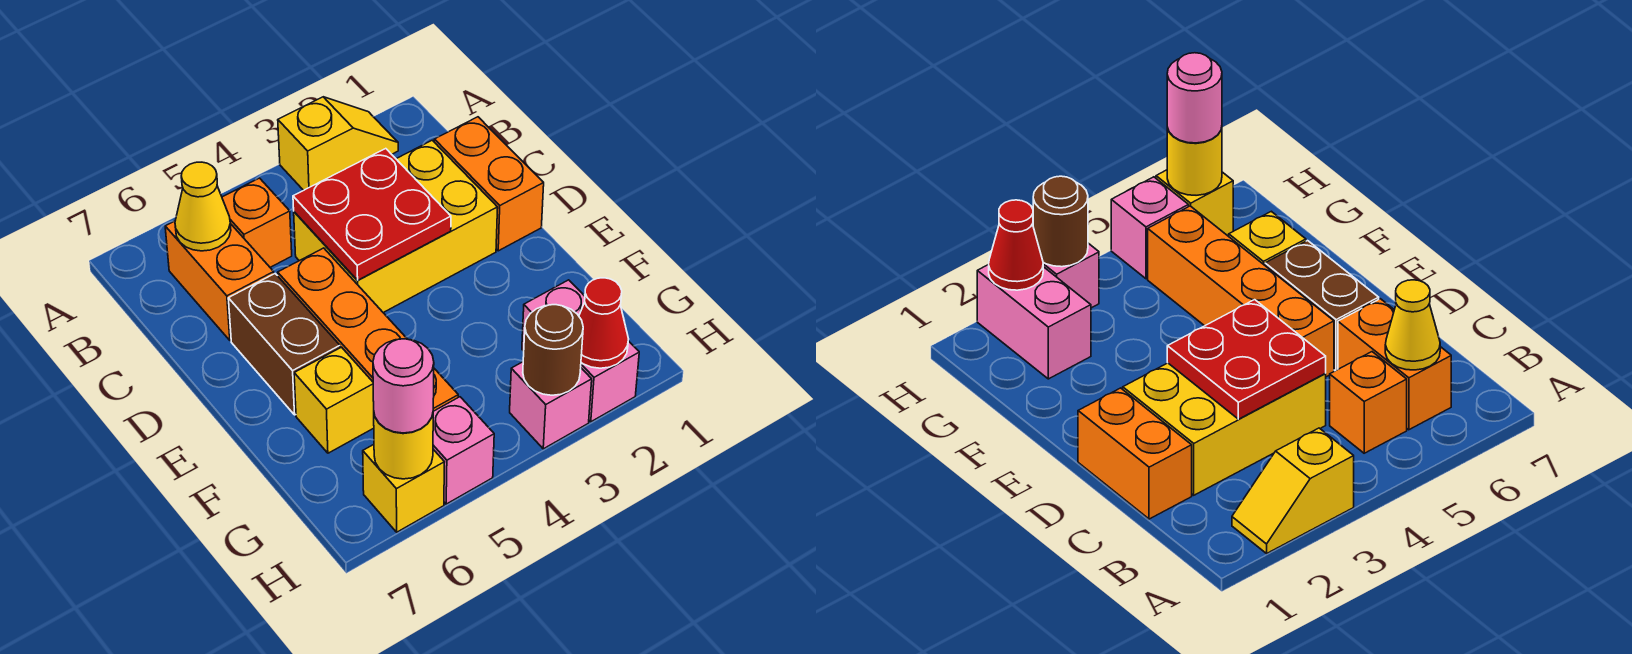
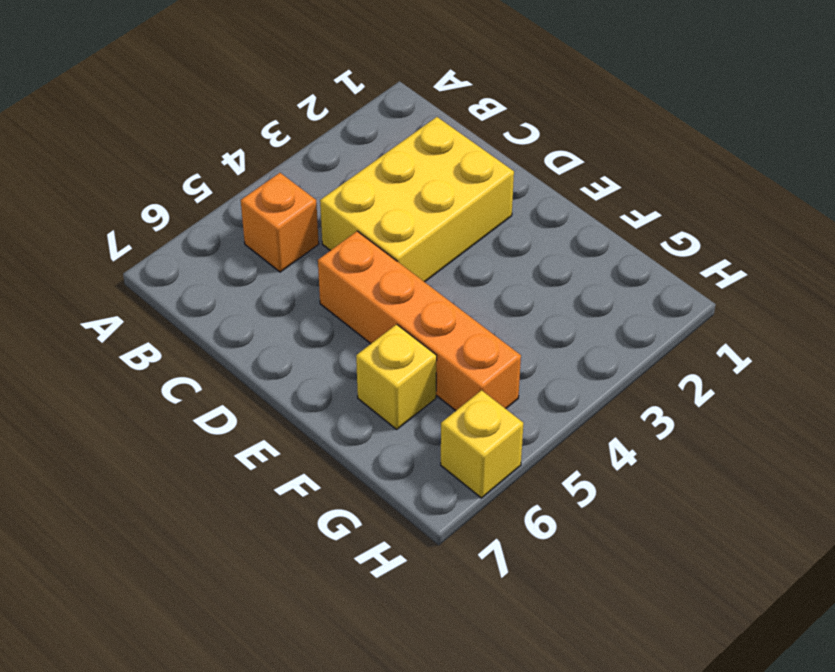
none -> yellow slope A2:A3 level 1 top 3
none -> orange brick B6:C6 level 1
none -> orange brick C1:D1 level 1

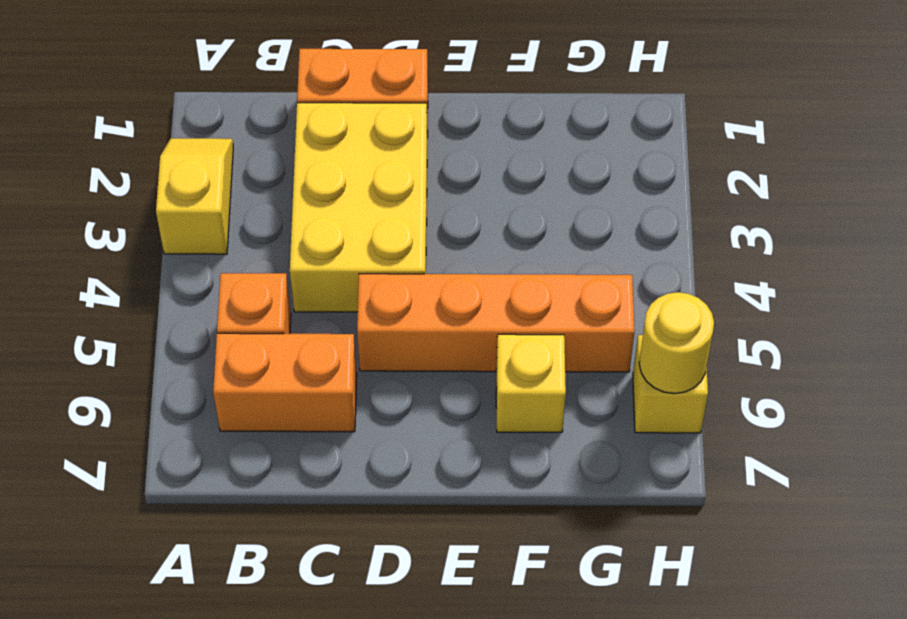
none -> brown brick D6:E6 level 1
none -> pink brick G2:H2 level 1
none -> pink brick H3 level 1

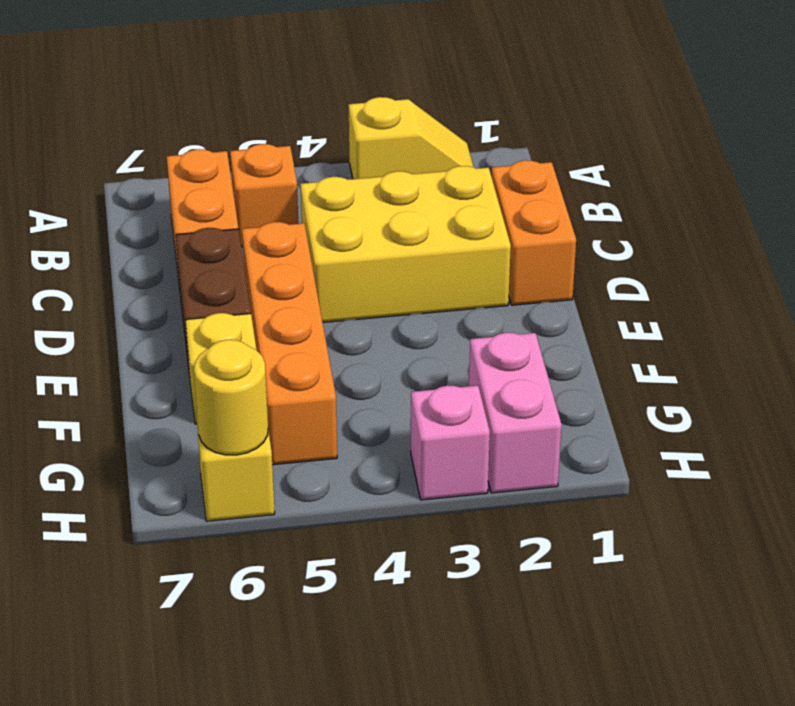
none -> pink brick H5 level 1
none -> yellow cone B6 level 2
none -> red plate C3:D4 level 2

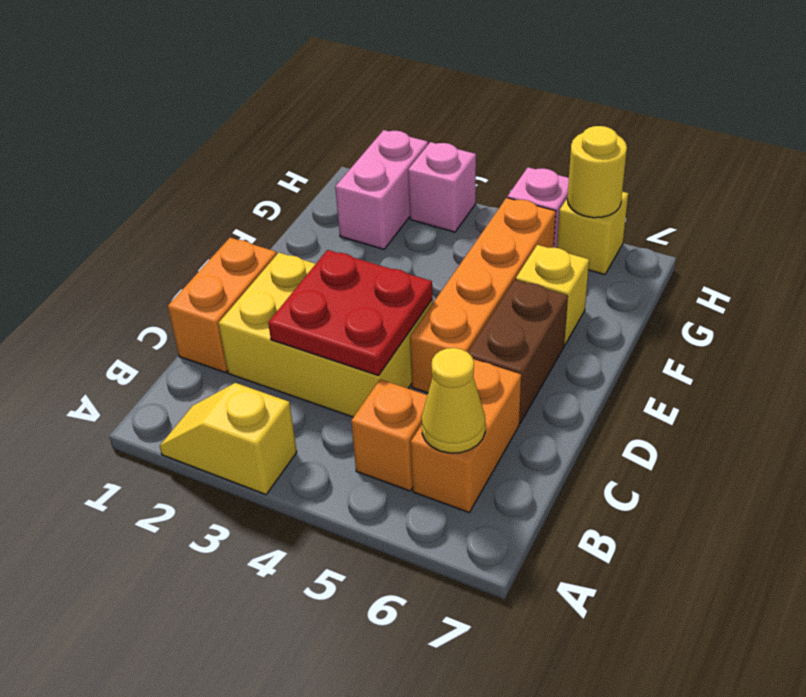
none -> red cone H2 level 2
none -> brown round brick H3 level 2
none -> pink round brick H6 level 3

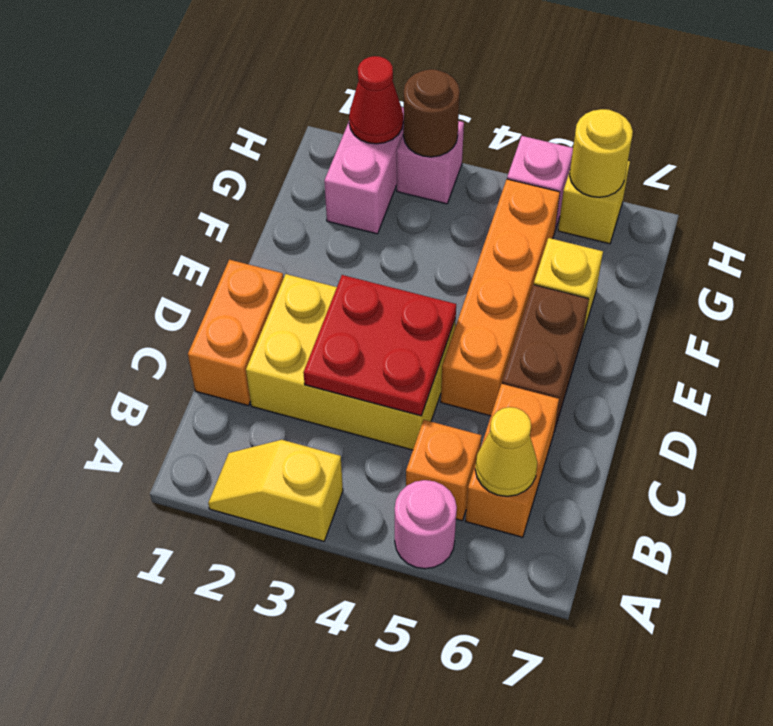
pink round brick A5 level 1 -> pink round brick H6 level 3

